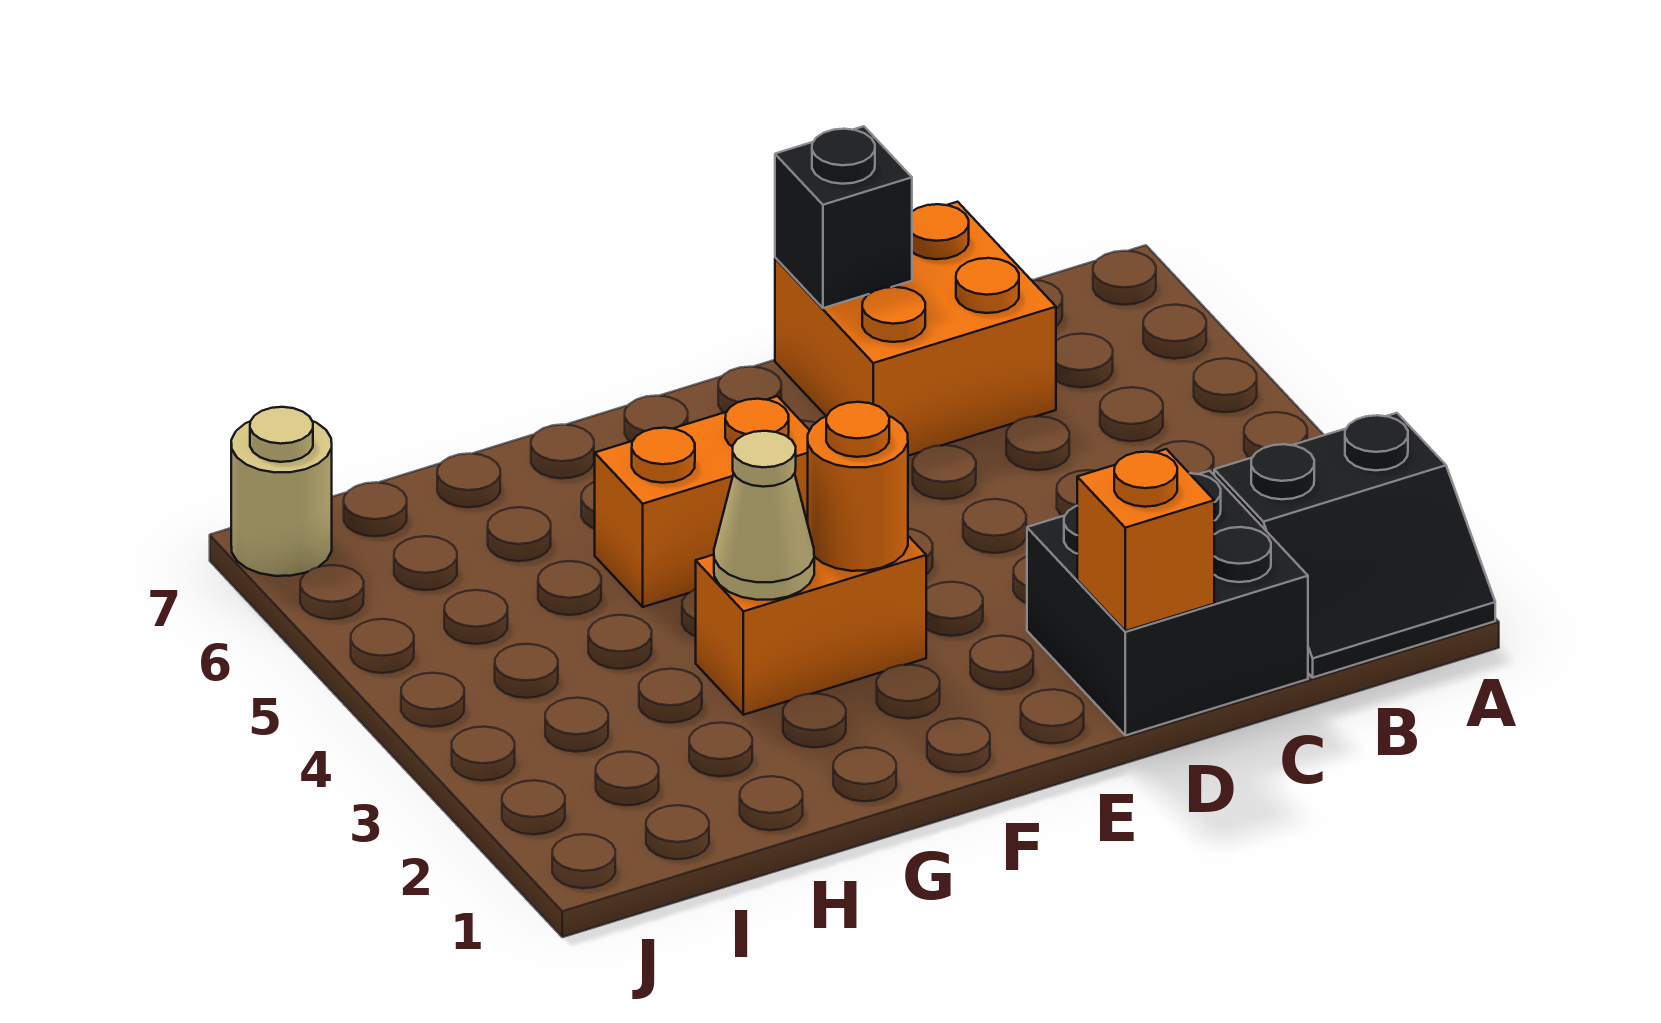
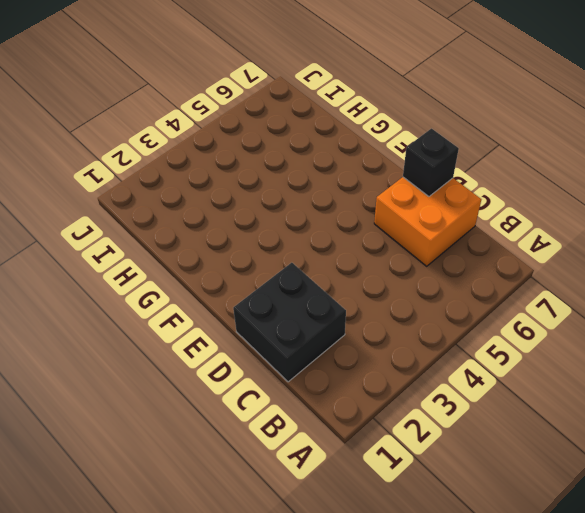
none -> black slope A1:B2 level 1 top 2
none -> orange brick F3:G3 level 1

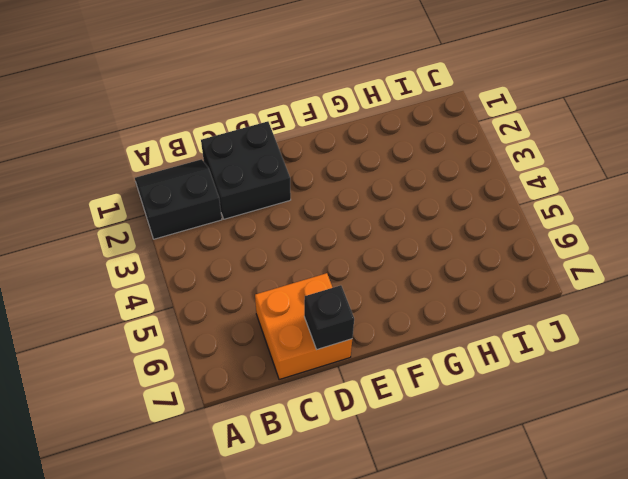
none -> orange brick F3:G3 level 1
none -> orange brick F5:G5 level 1

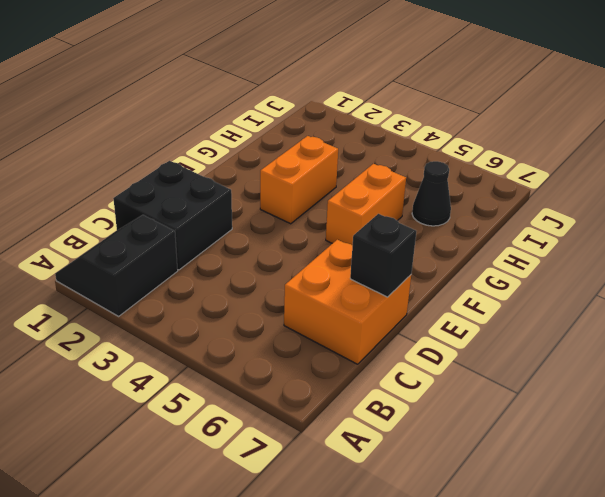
black cone H6 level 1 -> none
none -> tan round brick J7 level 1
none -> orange brick D1 level 2

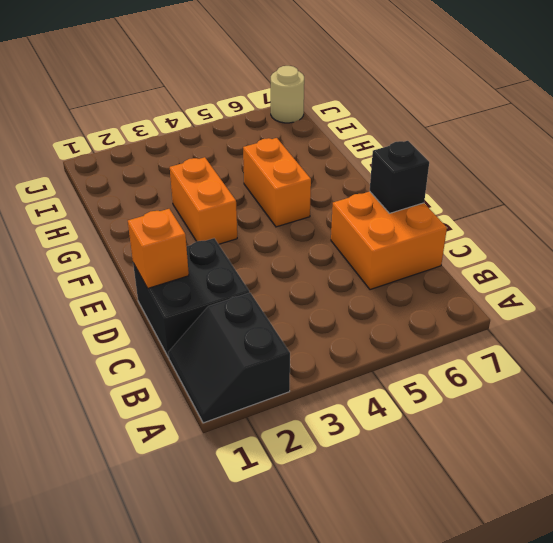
none -> orange round brick F3 level 2
none -> tan cone G3 level 2

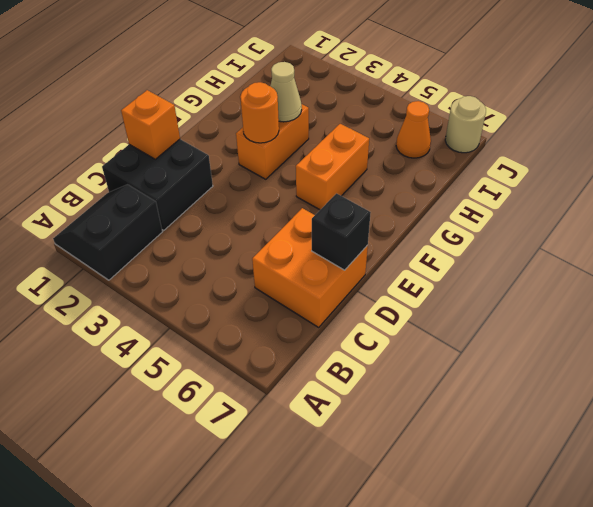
orange cone I6 level 1 -> none

